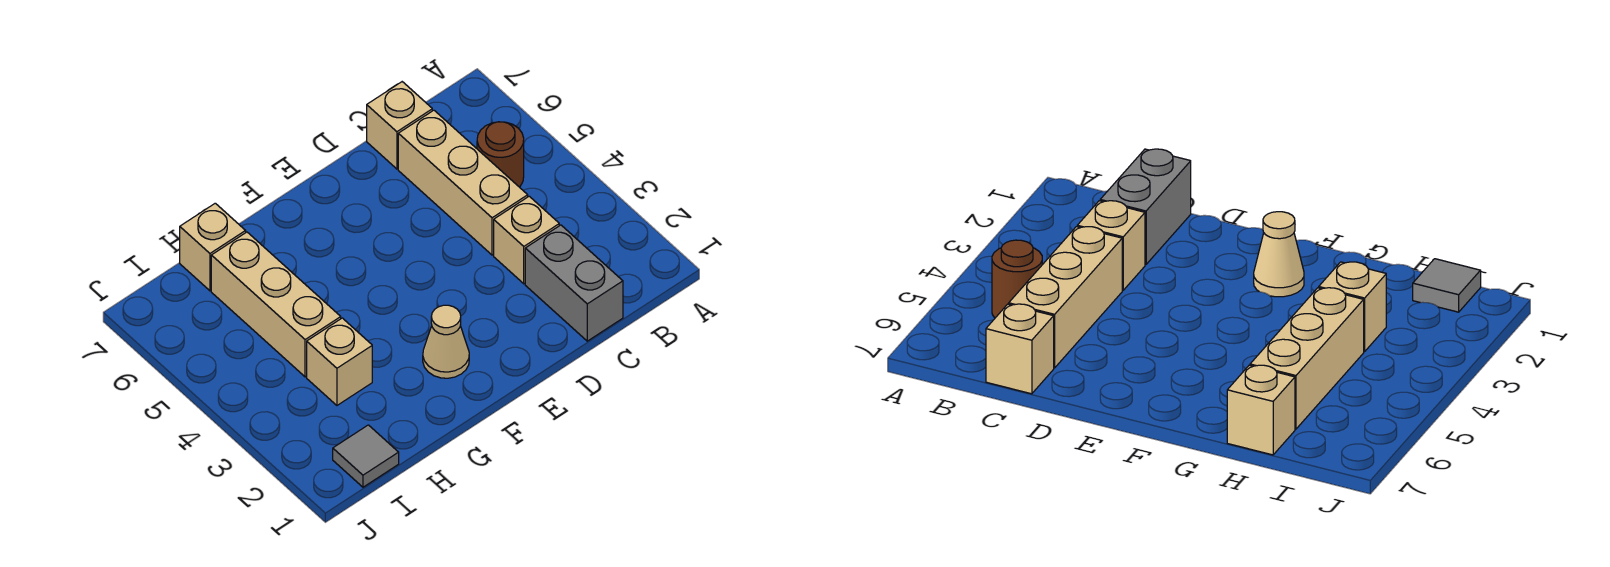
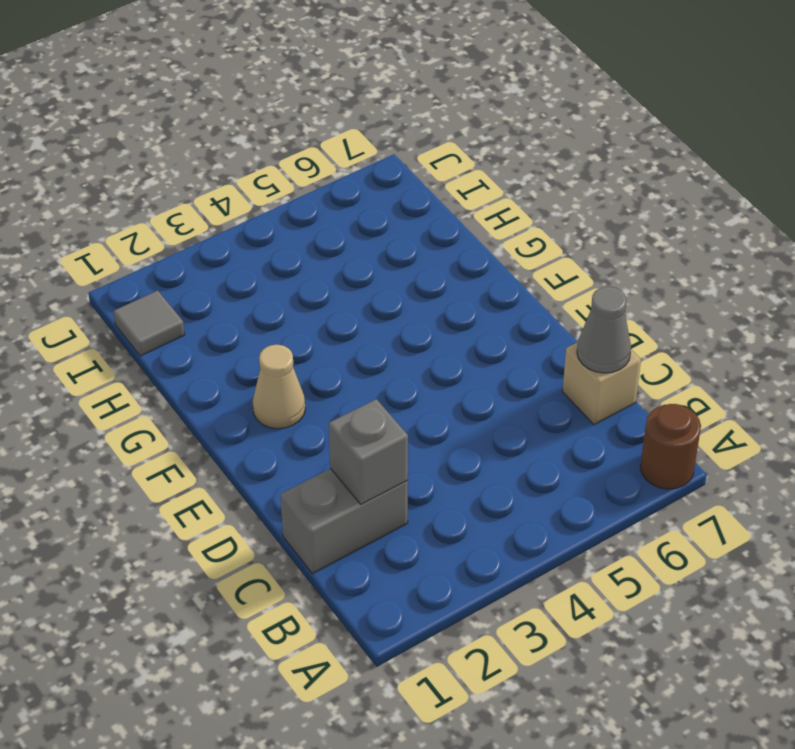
brown round brick A7 level 1 -> brown round brick B5 level 1
grey brick C2 level 2 -> none
grey cone C7 level 2 -> none
none -> tan brick C3 level 1
none -> tan brick C4:C6 level 1

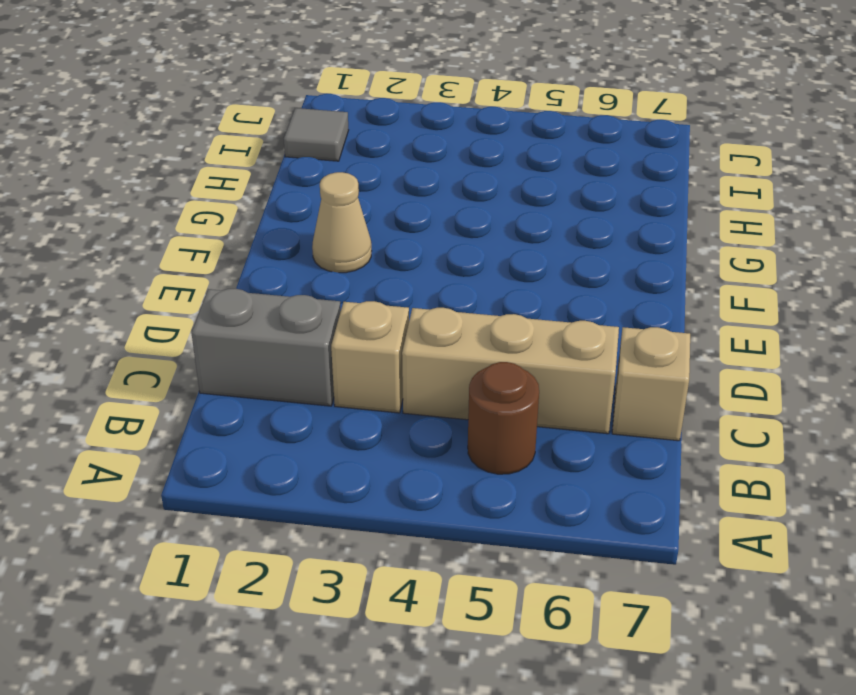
none -> tan brick H3 level 1
none -> tan brick H4:H6 level 1

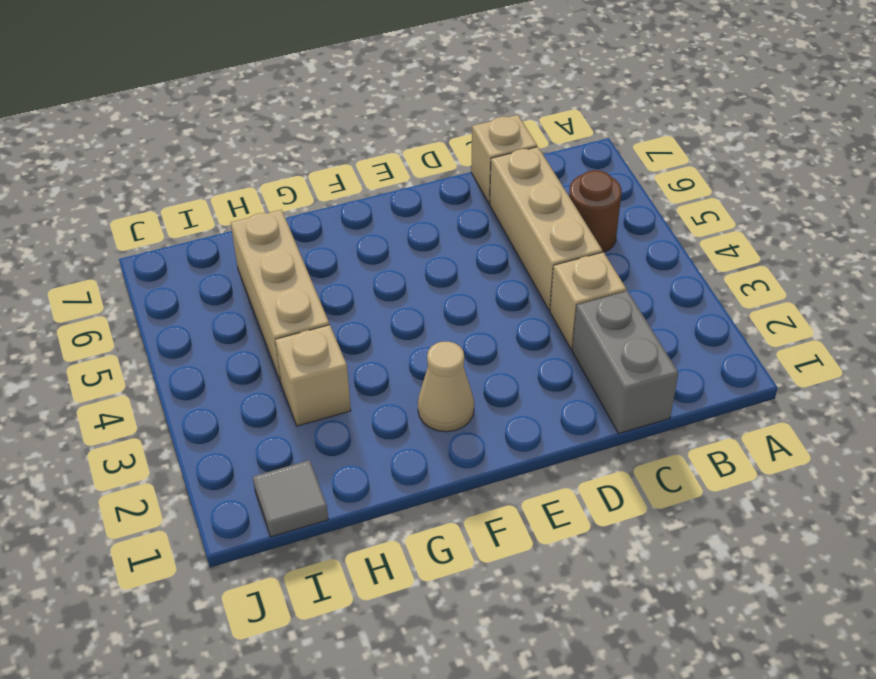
none -> tan brick H7 level 1

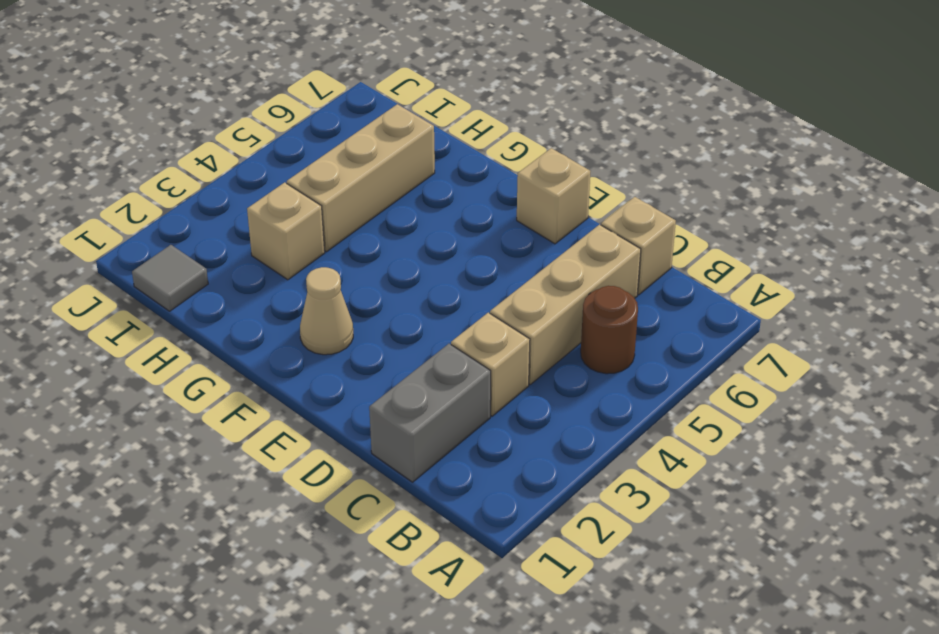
tan brick E7 level 1 -> tan brick H7 level 1

